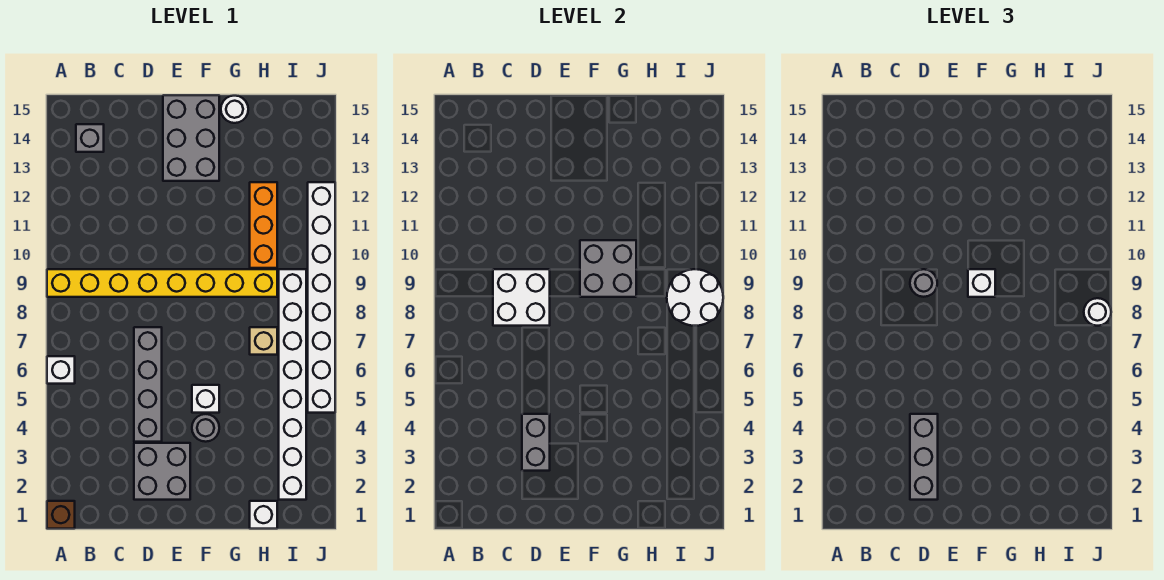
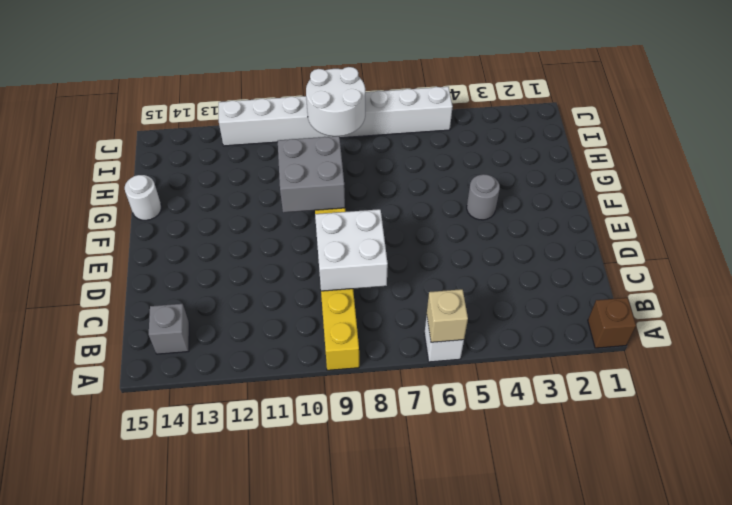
tan brick A6 level 2 -> tan brick H7 level 1
none -> grey brick D2:E3 level 1
none -> grey brick D4:D7 level 1
none -> grey brick E13:F15 level 1

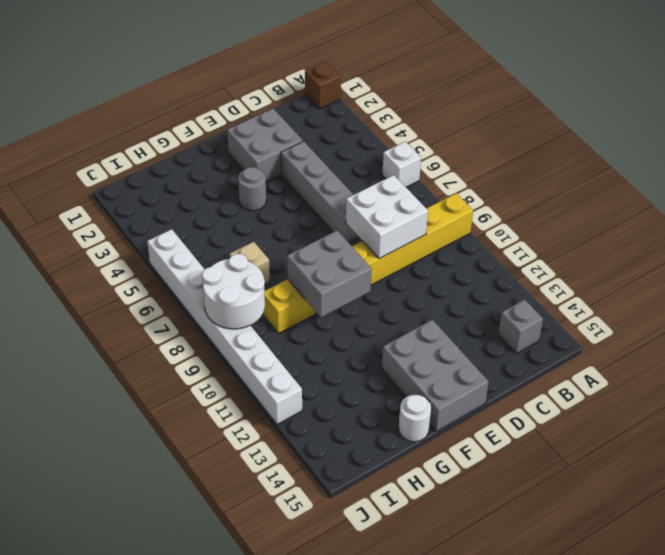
none -> white brick F5 level 1
none -> white brick H1 level 1
none -> orange brick H10:H12 level 1

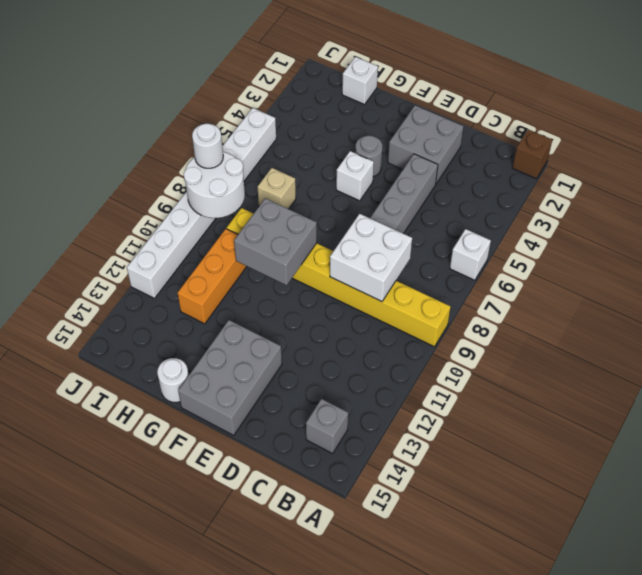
none -> white brick I2:I9 level 1
none -> grey brick D3:D4 level 2
none -> grey brick D2:D4 level 3

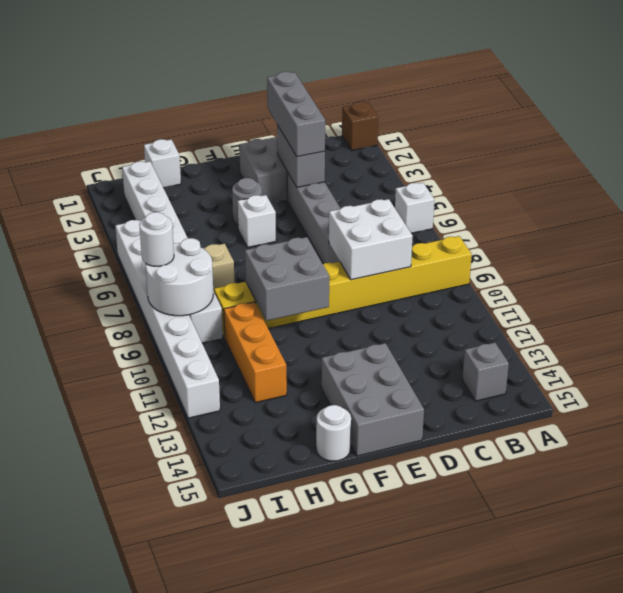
none -> grey round brick D9 level 3
none -> white brick F9 level 3

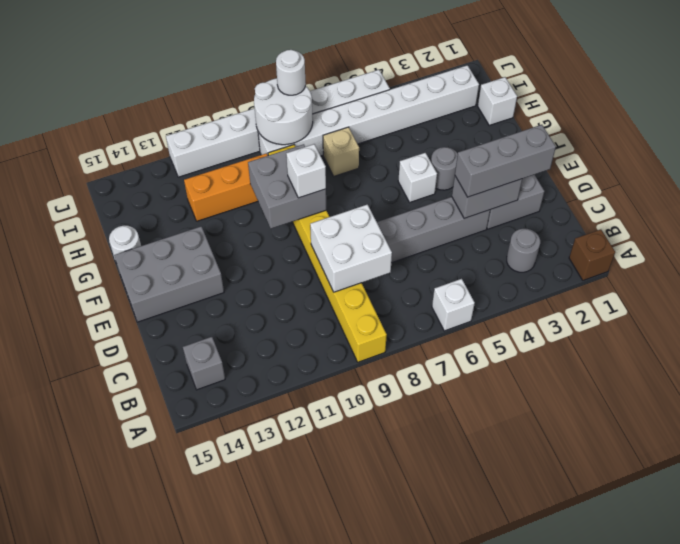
grey round brick B3 level 1 -> grey round brick D9 level 3

